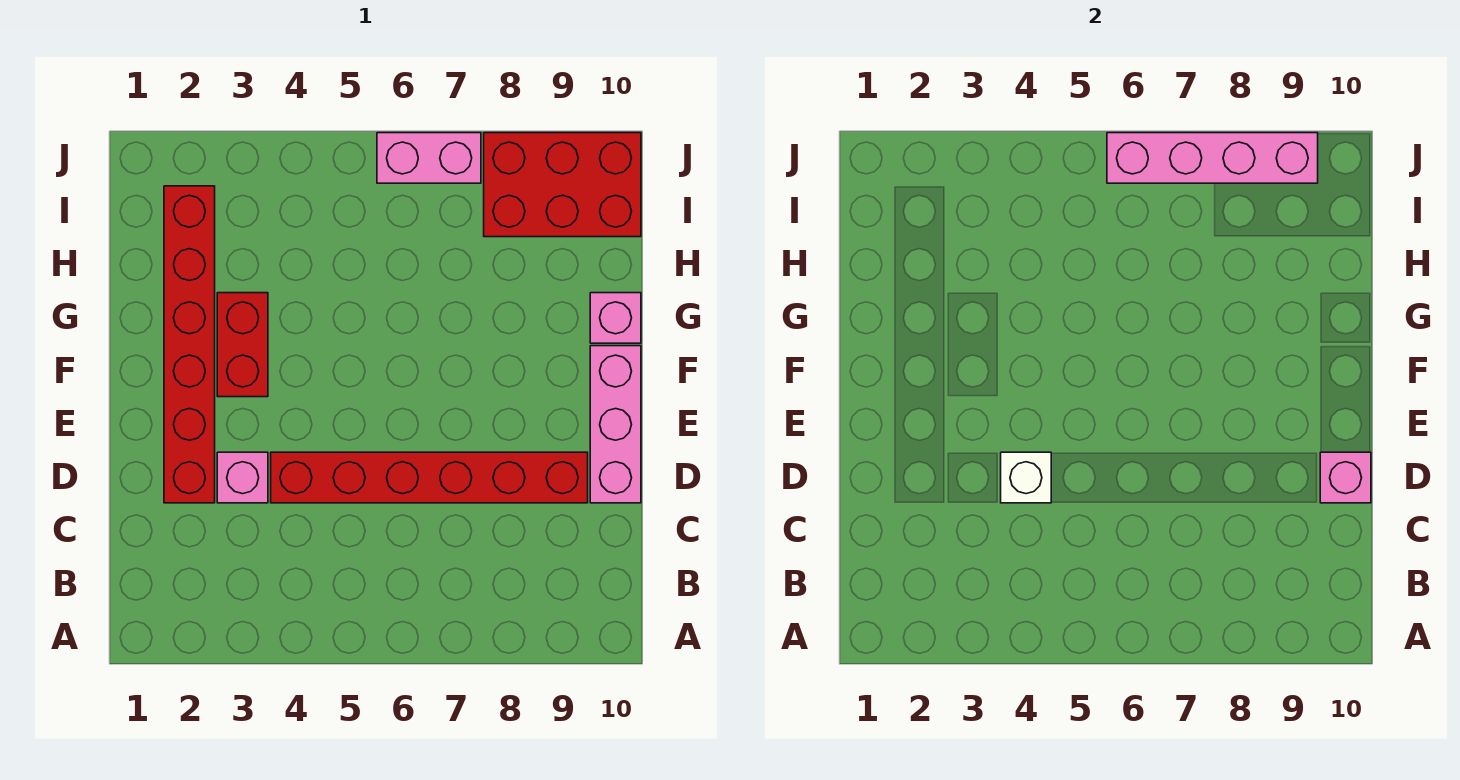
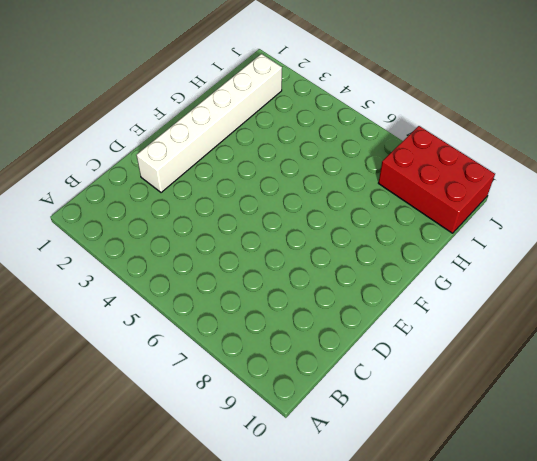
white brick D2:I2 level 1 -> red brick D2:I2 level 1
none -> pink brick D3 level 1
none -> red brick D4:D9 level 1

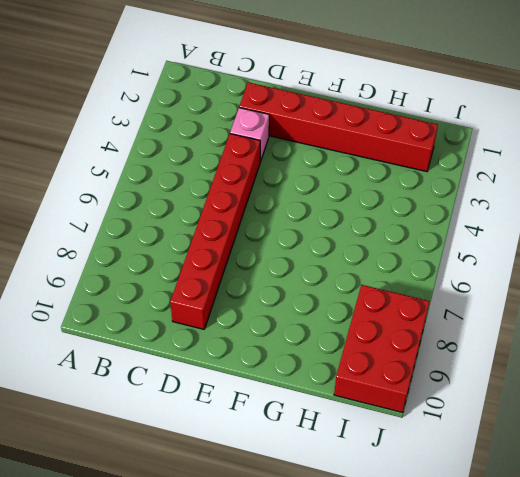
none -> pink brick D10:F10 level 1
none -> red brick F3:G3 level 1

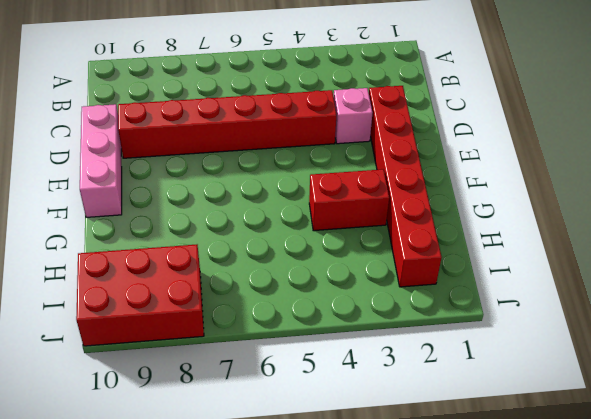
red brick G3:G4 level 1 -> red brick F3:G3 level 1
none -> pink brick G10 level 1
none -> pink brick J6:J7 level 1

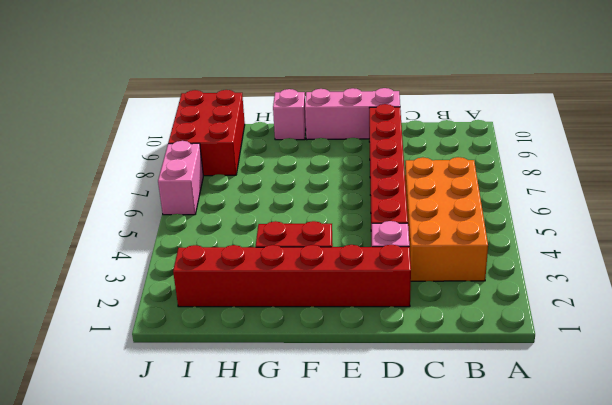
orange brick B3:C6 level 1 -> none
none -> white brick D4 level 2
none -> pink brick D10 level 2

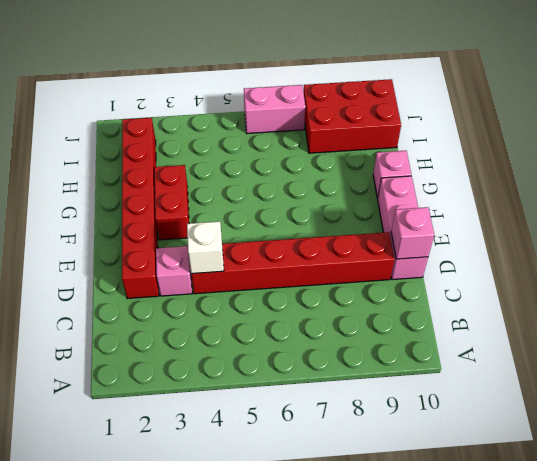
none -> pink brick J6:J9 level 2

